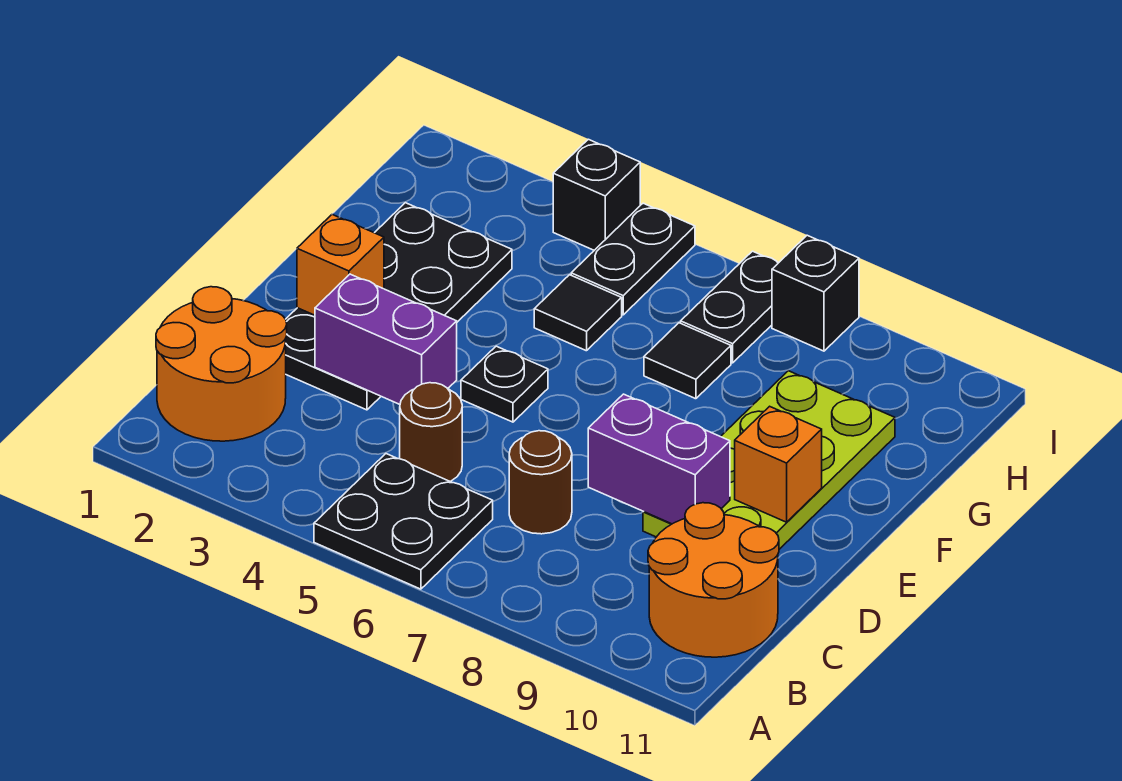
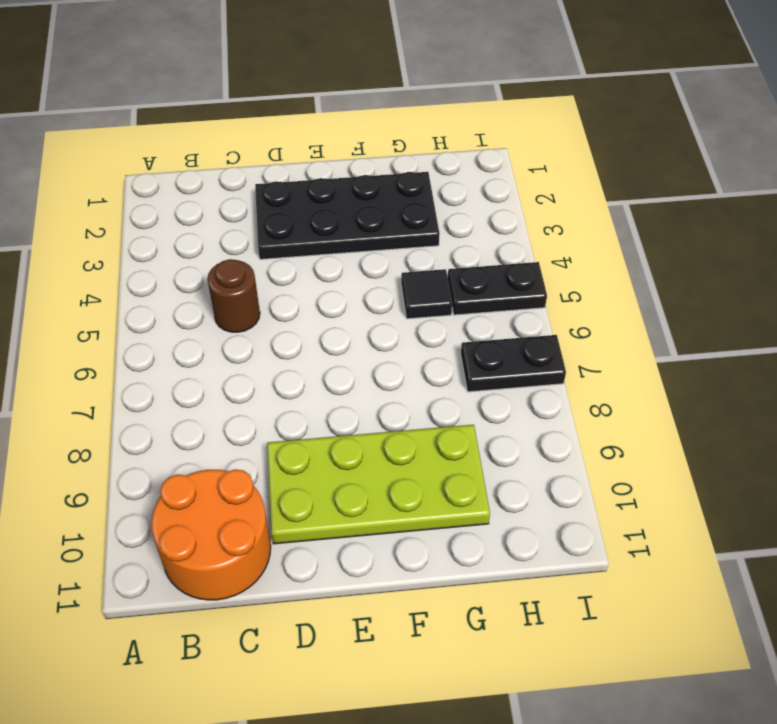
none -> black plate A5:B6 level 1
none -> orange round brick B1:C2 level 1
none -> brown round brick C7 level 1

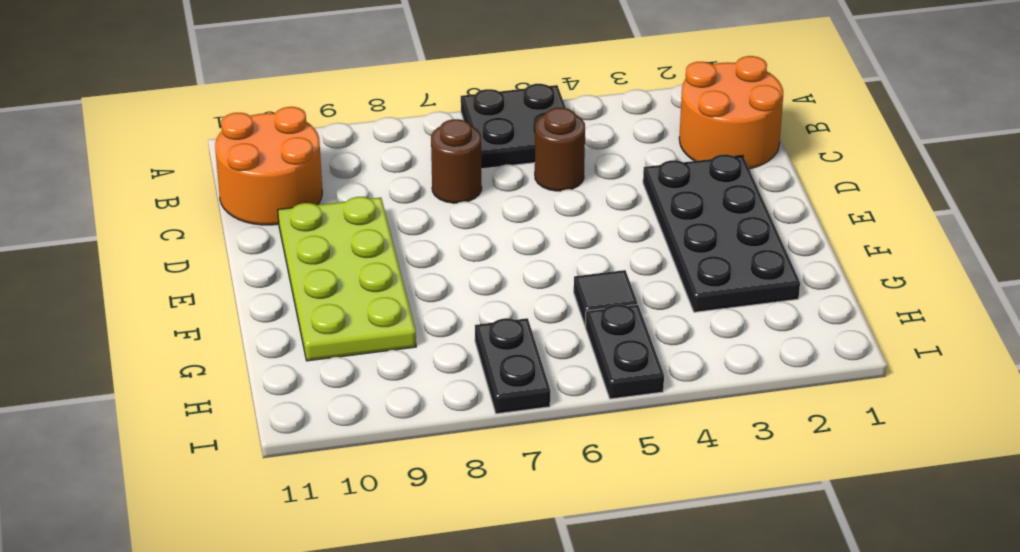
none -> black plate E5 level 1
none -> black tile G7 level 1
none -> black brick I4 level 1

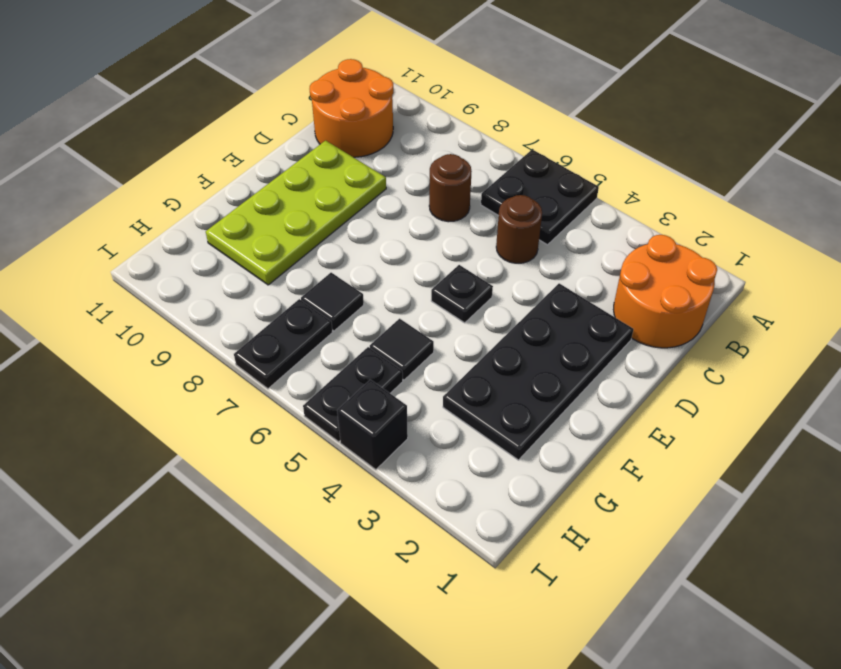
none -> black brick I8 level 1
none -> purple brick D3:D4 level 2
none -> purple brick D8:D9 level 2

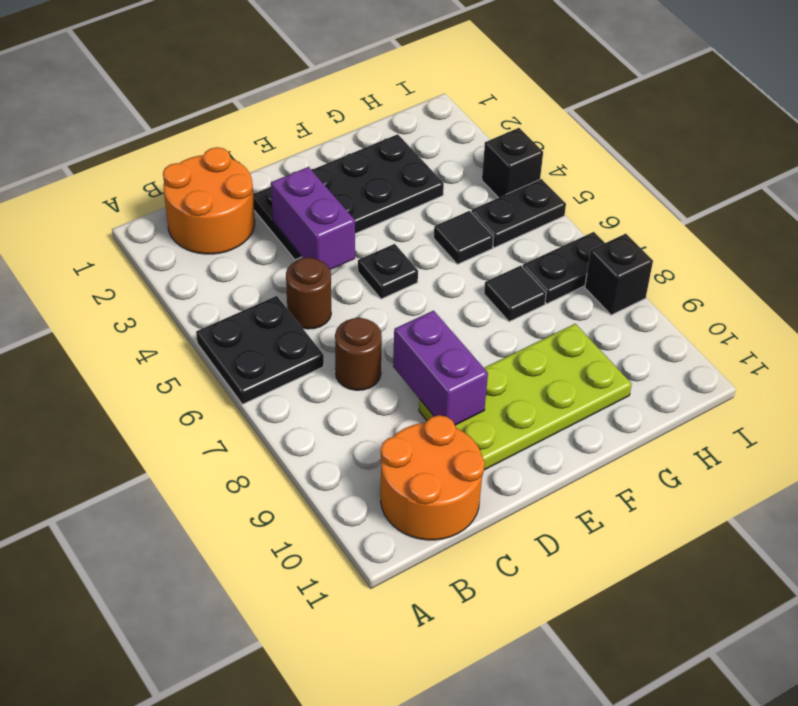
none -> orange brick E2 level 2
none -> orange brick E10 level 2

